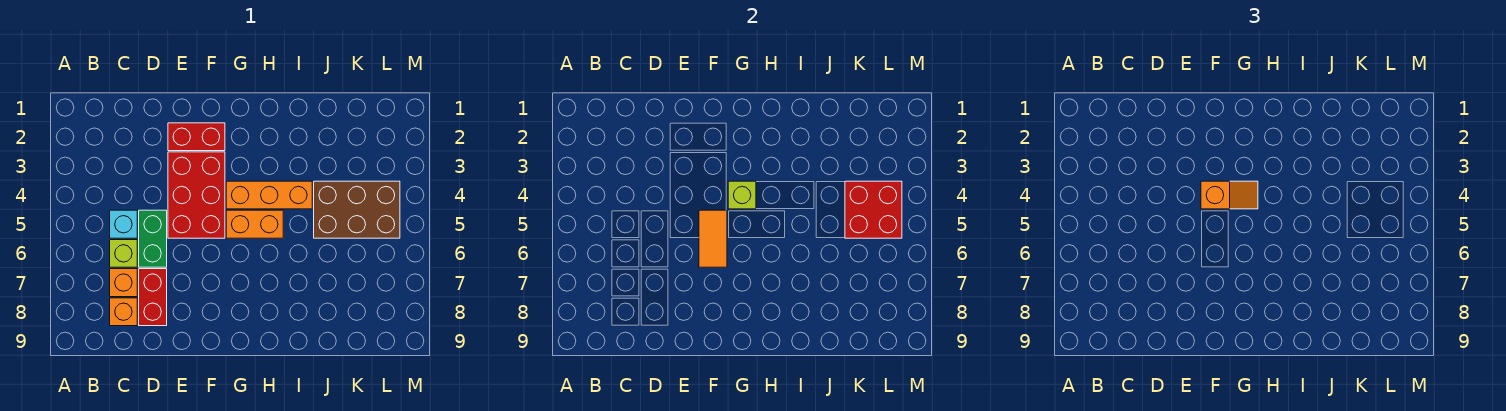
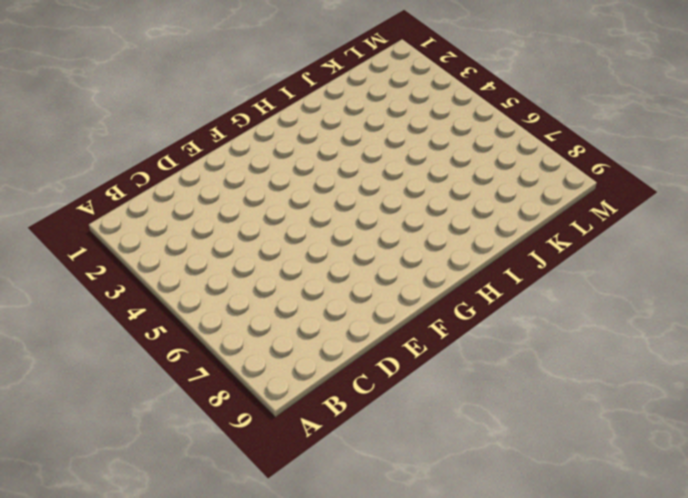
none -> cyan brick C5 level 1
none -> lime brick C6 level 1
none -> orange brick C7 level 1

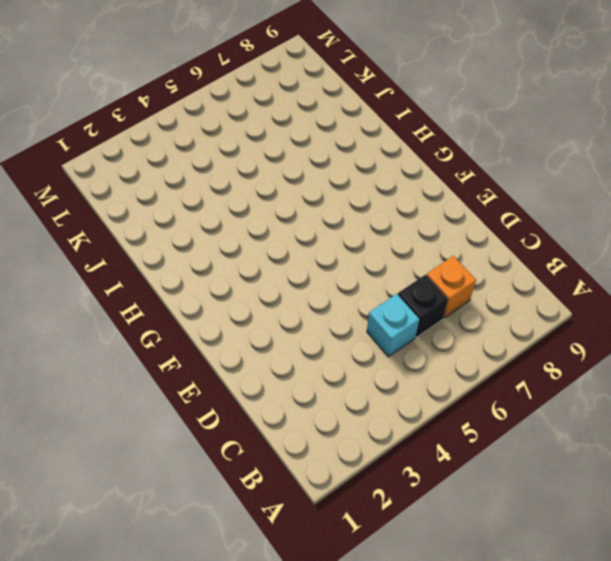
black brick C6 level 1 -> lime brick C6 level 1
none -> orange brick C8 level 1
none -> green brick D5:D6 level 1
none -> red brick D7:D8 level 1

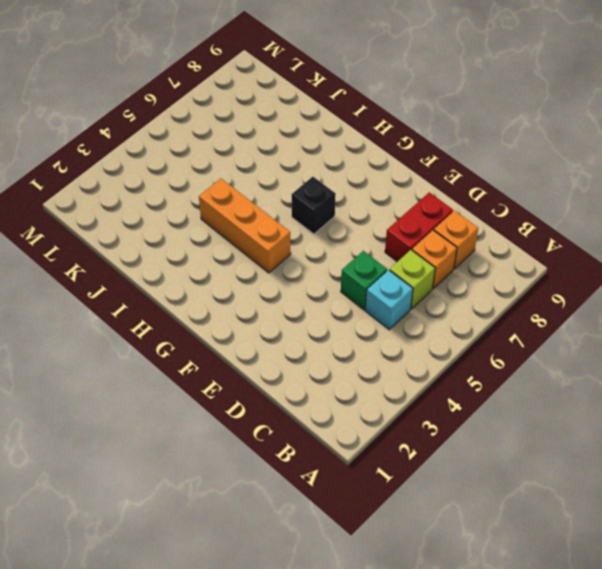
green brick D5 level 1 -> green brick D5:D6 level 1
black brick G6 level 1 -> none
none -> red brick E2:F2 level 1
none -> red brick E3:F5 level 1
none -> orange brick G5:H5 level 1

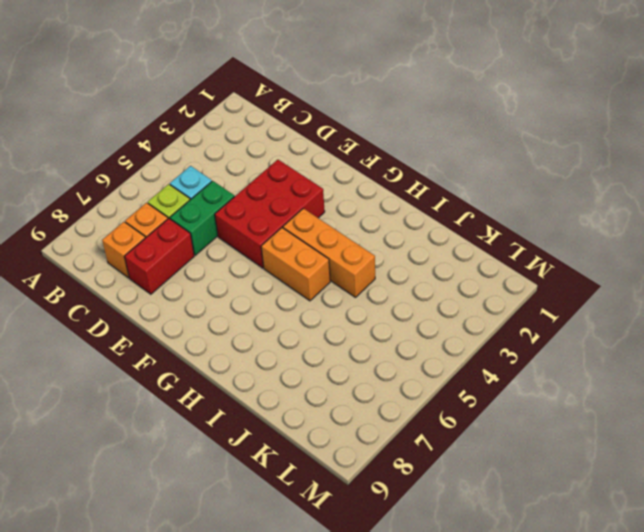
none -> red brick E2:F2 level 1
none -> brown brick J4:L5 level 1
none -> orange tile F5:F6 level 2

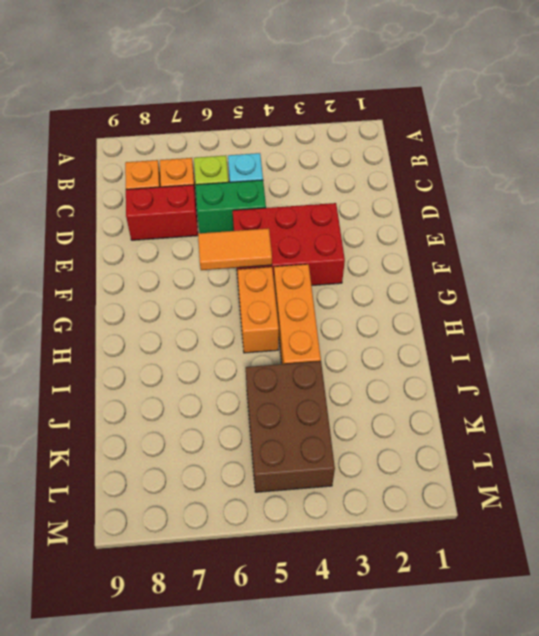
none -> red brick E2:F2 level 1
none -> lime brick G4 level 2
none -> red brick K4:L5 level 2

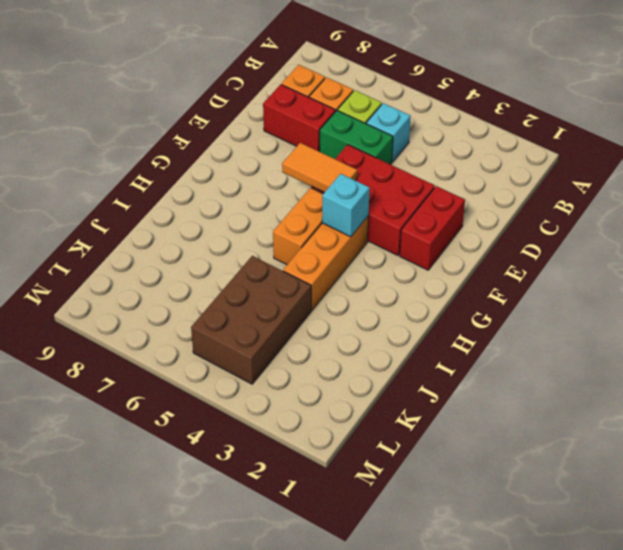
cyan brick G4 level 2 -> lime brick G4 level 2
none -> red brick K4:L5 level 2
none -> orange slope F4:G4 level 3 top F

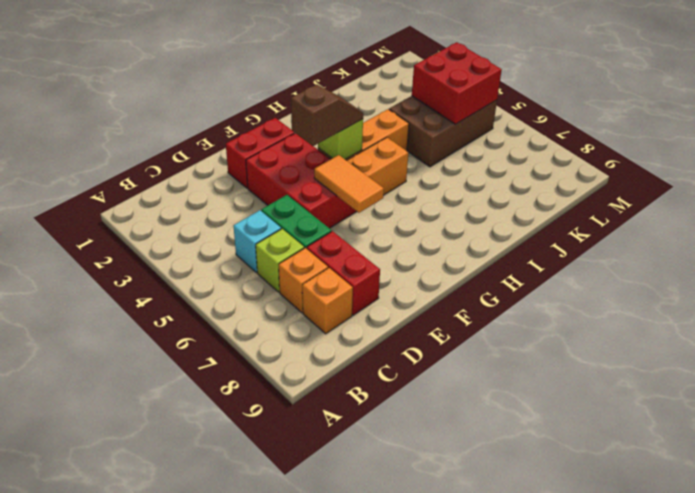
brown slope F4:G4 level 3 top F -> orange slope F4:G4 level 3 top F

